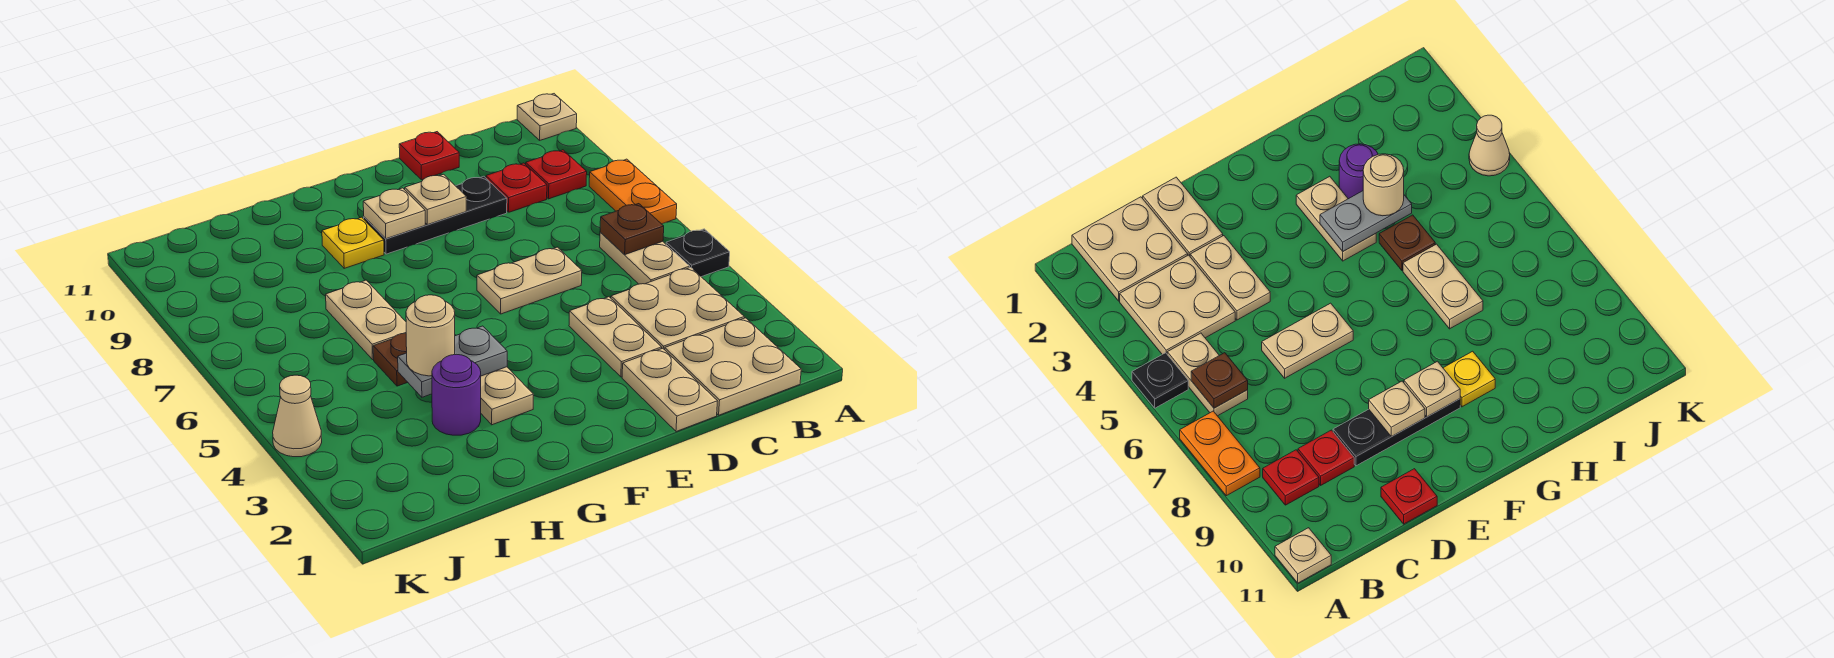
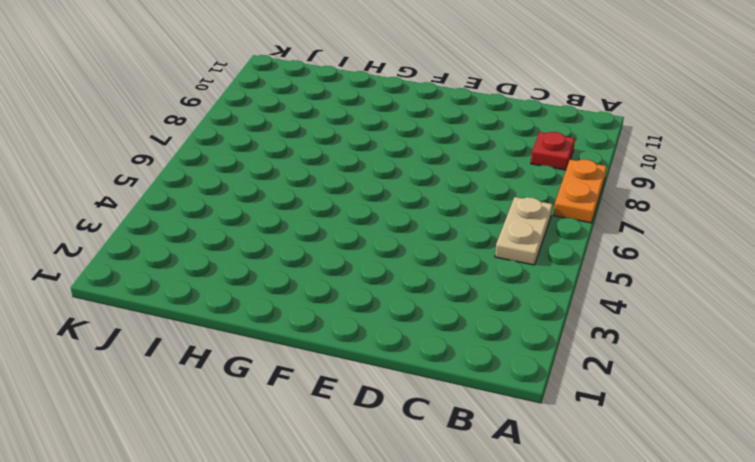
none -> black plate A5 level 1
none -> tan plate A11 level 1
none -> tan plate B1:C2 level 1

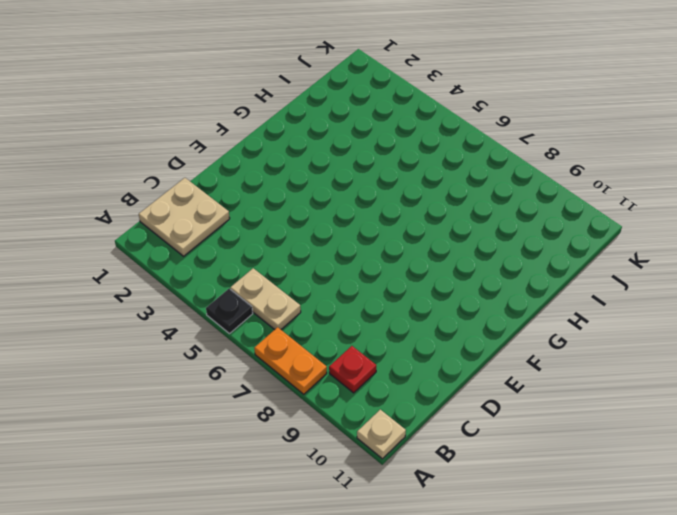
none -> tan plate B3:C4 level 1
none -> red plate C9 level 1
none -> tan plate D1:D2 level 1

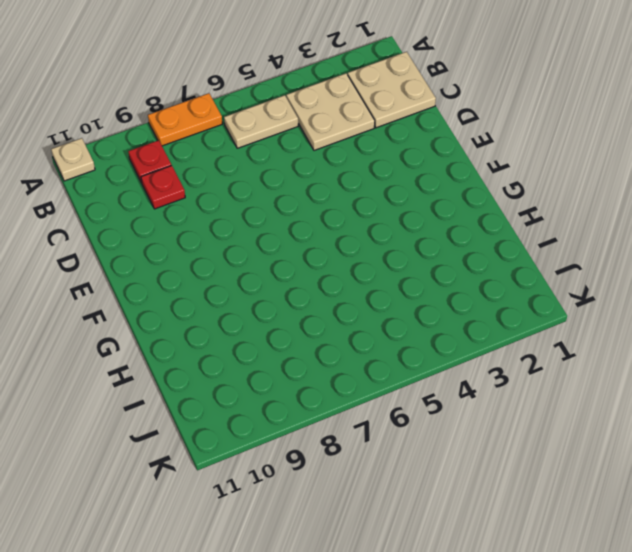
none -> black plate A5 level 1
none -> tan plate D1:D2 level 1
none -> tan plate D3:D4 level 1

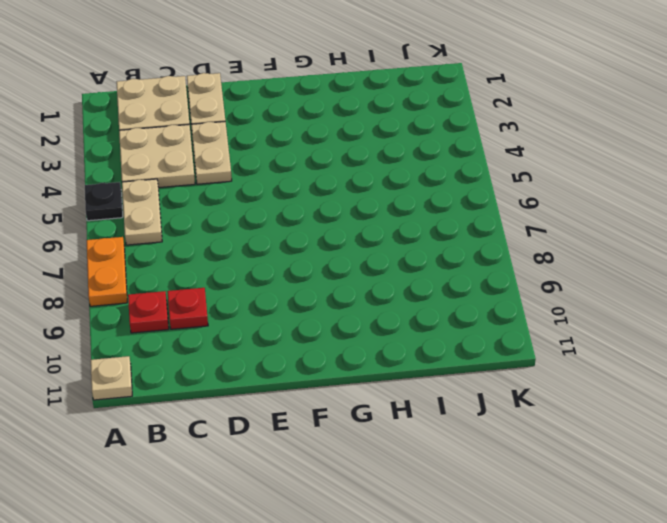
none -> tan plate D6:E6 level 1
none -> black plate D9:F9 level 1
none -> red plate D11 level 1

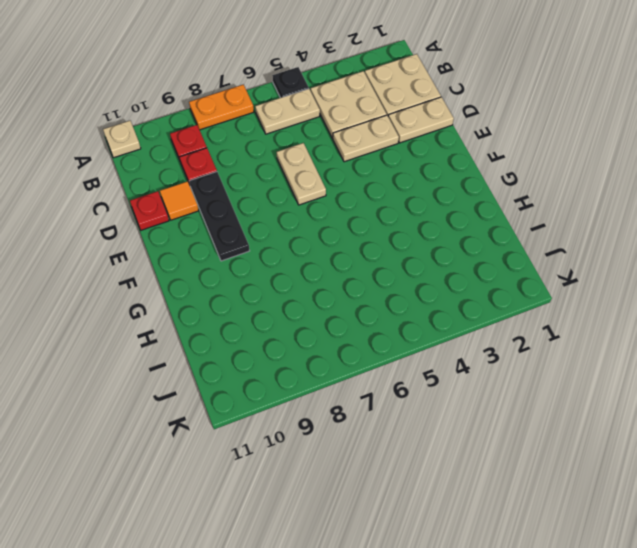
orange tile D10 level 1 -> none
none -> tan plate G3:G4 level 1
none -> yellow plate G9 level 1
none -> purple round brick H3 level 1

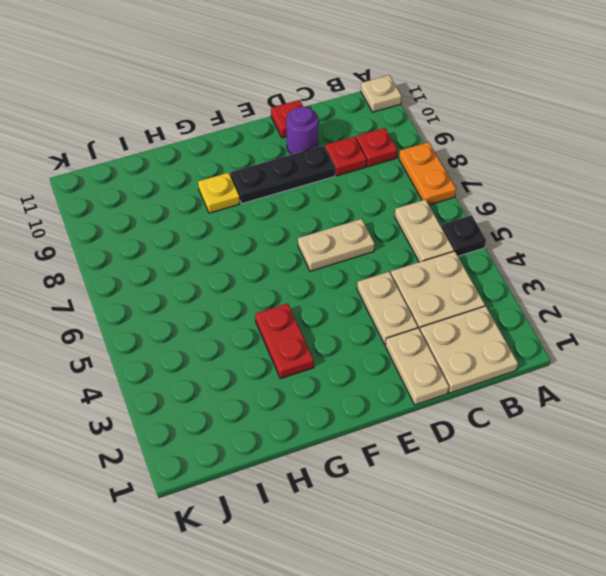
purple round brick D10 level 1 -> purple round brick H3 level 1
red plate G3:G4 level 1 -> tan plate G3:G4 level 1
none -> brown plate H5 level 1
none -> tan plate H6:H7 level 1
none -> tan cone K4 level 1

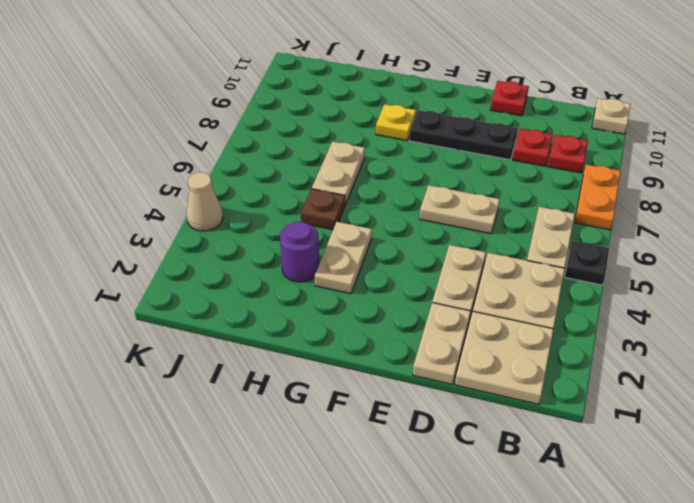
none -> brown plate B6 level 2
none -> tan plate E9 level 2
none -> tan plate F9 level 2

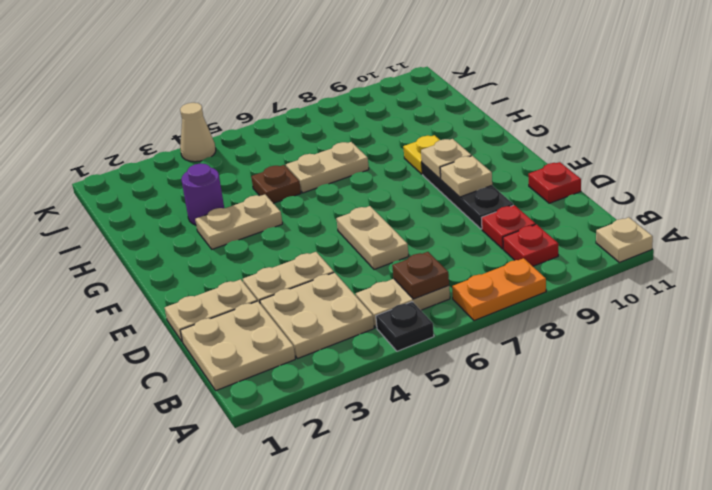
none -> grey plate G4:H4 level 2
none -> tan round brick H4 level 3

